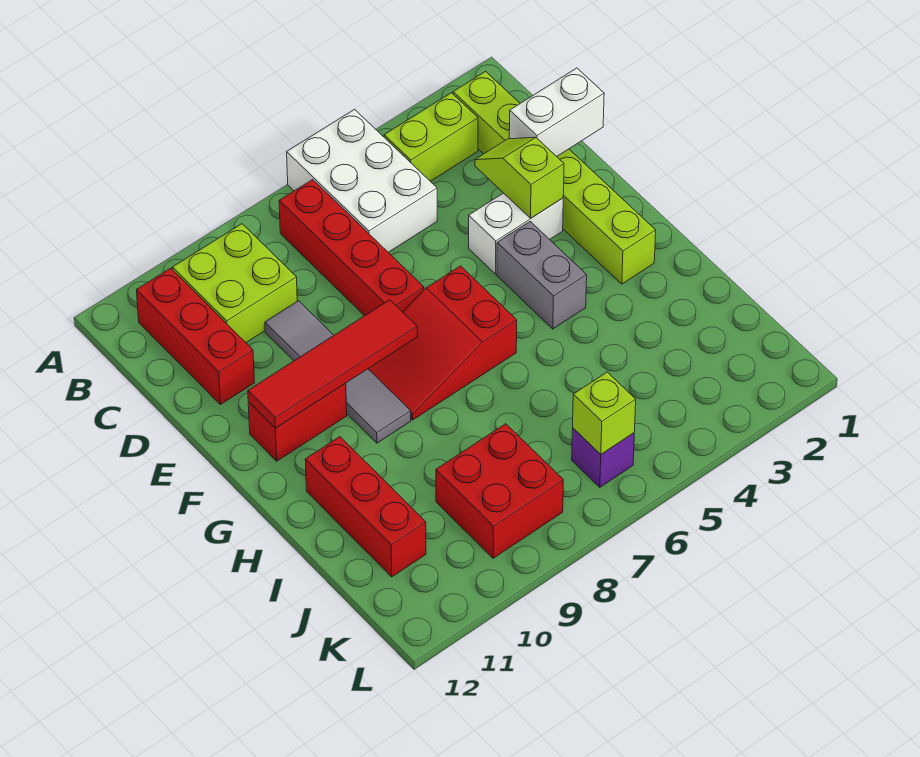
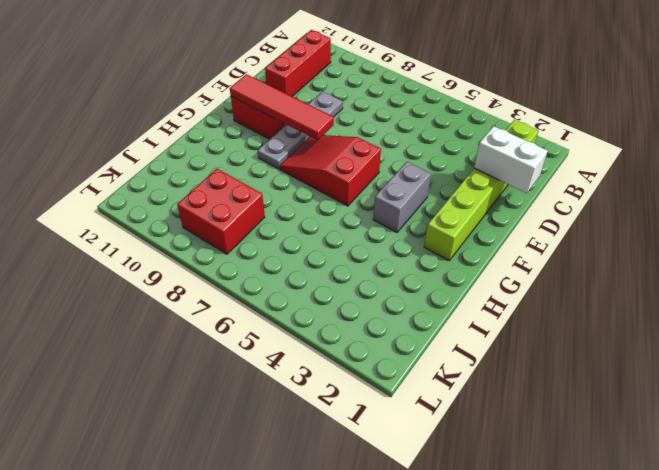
grey plate D9:G9 level 1 -> grey tile D9:G9 level 1
none -> white brick A5:C6 level 1
none -> lime brick B3:B4 level 1
none -> red brick B7:E7 level 1

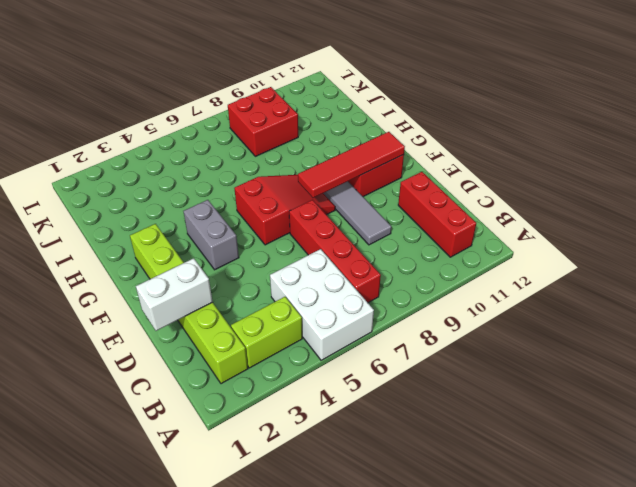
none -> lime brick B9:C10 level 1
none -> white brick E3:E4 level 1
none -> red brick H11:J11 level 1

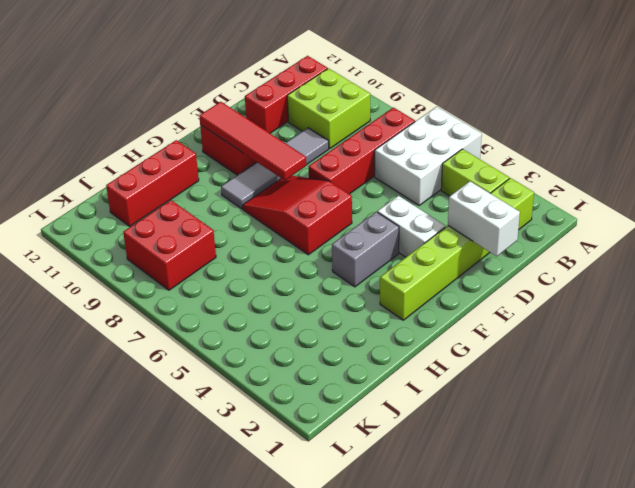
none -> purple brick K6 level 1
none -> lime slope D3:E3 level 2 top E
none -> lime brick K6 level 2

